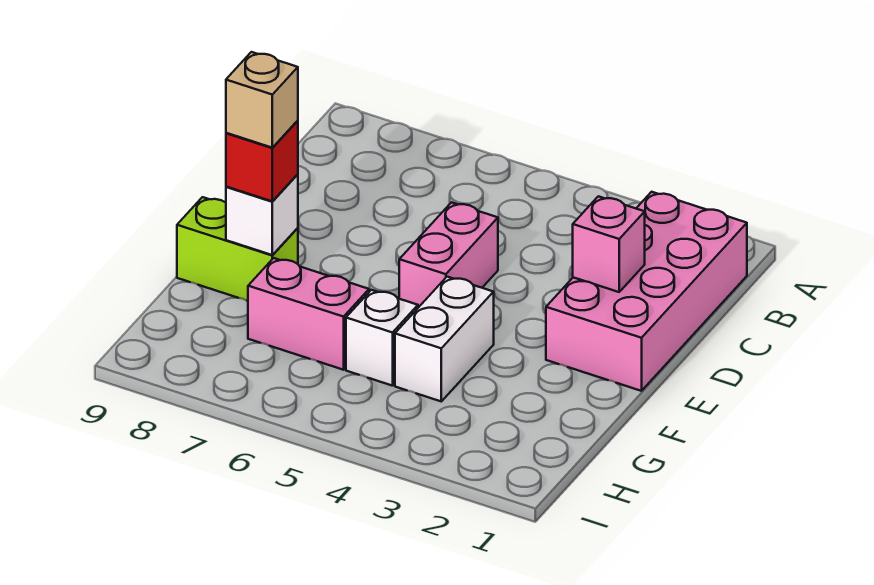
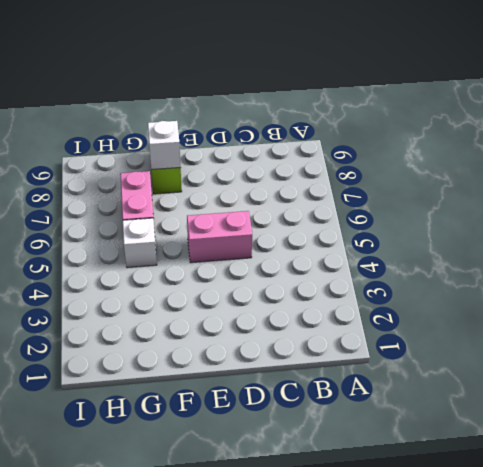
none -> pink brick B1:E2 level 1
none -> white brick F4:G4 level 1

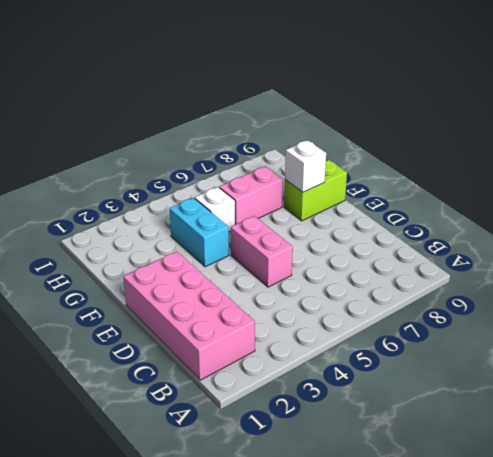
cyan brick F4:G4 level 1 -> white brick F4:G4 level 1
none -> pink brick D2 level 2
none -> red brick F8 level 3

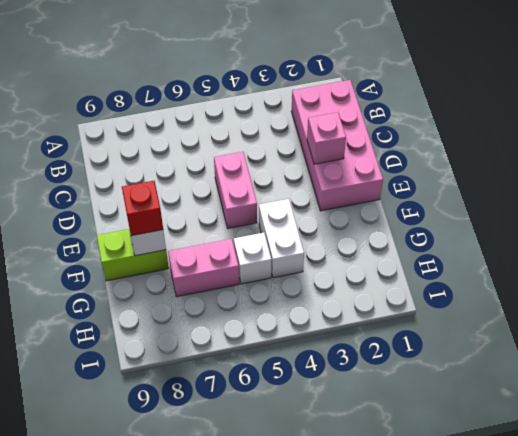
none -> tan brick F8 level 4

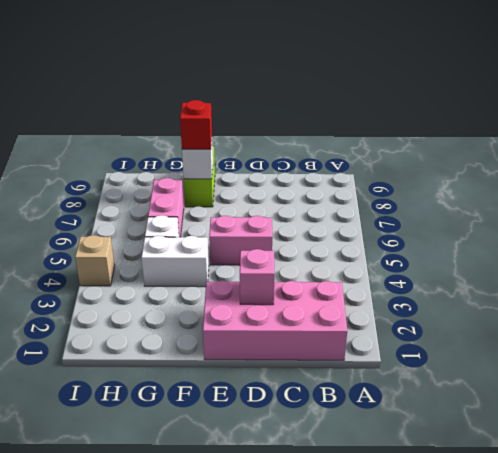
tan brick I4 level 1 -> tan brick F8 level 4

